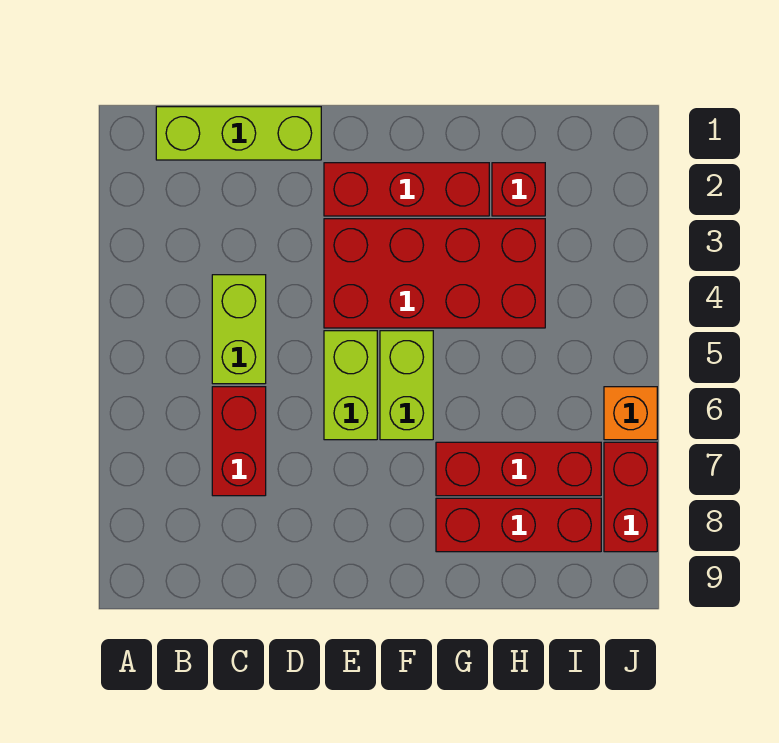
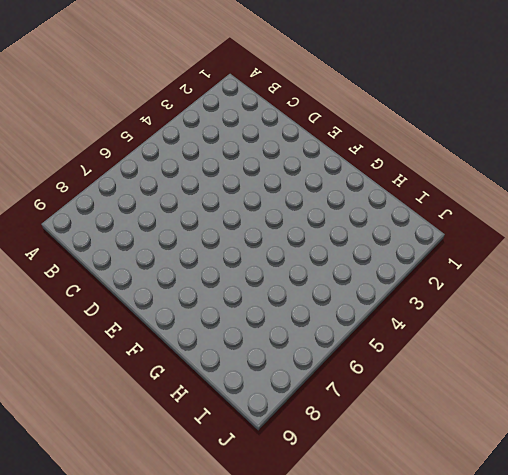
none -> lime brick B1:D1 level 1
none -> lime brick C4:C5 level 1
none -> red brick C6:C7 level 1

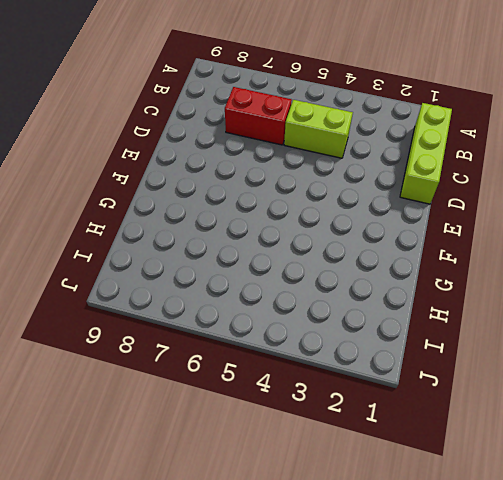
none -> red brick E2:G2 level 1
none -> red brick E3:H4 level 1
none -> lime brick E5:E6 level 1

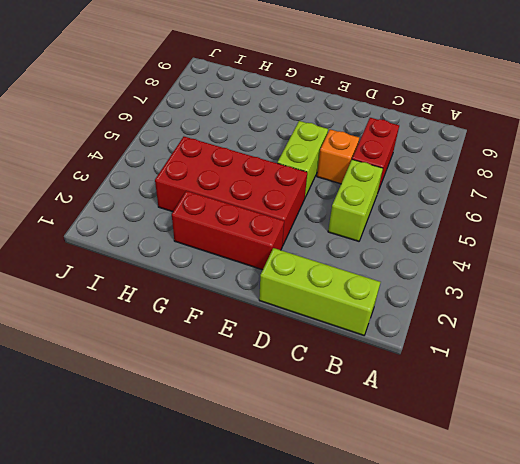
orange brick D6 level 1 -> orange brick J6 level 1
none -> lime brick F5:F6 level 1
none -> red brick G7:I7 level 1
none -> red brick G8:I8 level 1

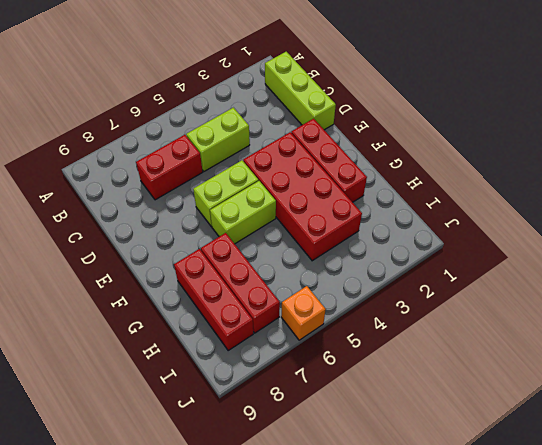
none -> red brick H2 level 1
none -> red brick J7:J8 level 1

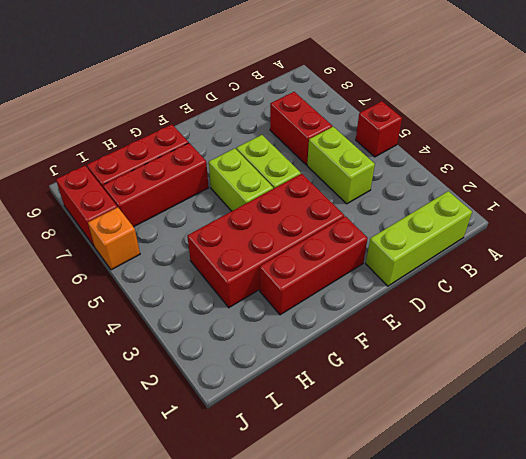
red brick A5 level 1 -> red brick H2 level 1

